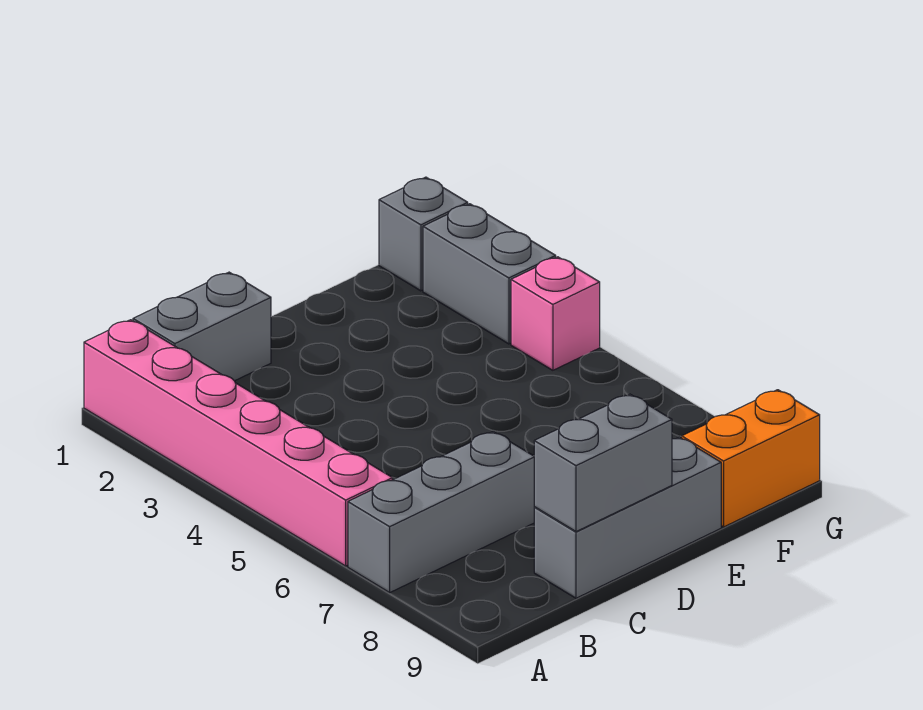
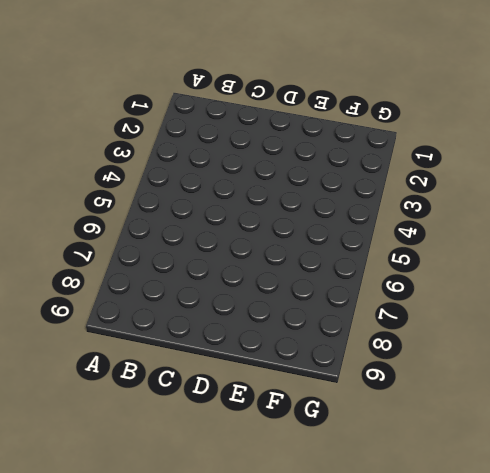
none -> pink brick A1:A6 level 1
none -> grey brick A7:C7 level 1

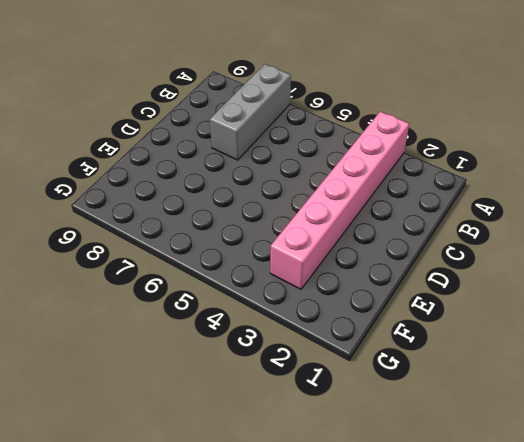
pink brick A3:F3 level 1 -> pink brick A1:A6 level 1
none -> grey brick B1:C1 level 1
none -> grey brick C9:E9 level 1

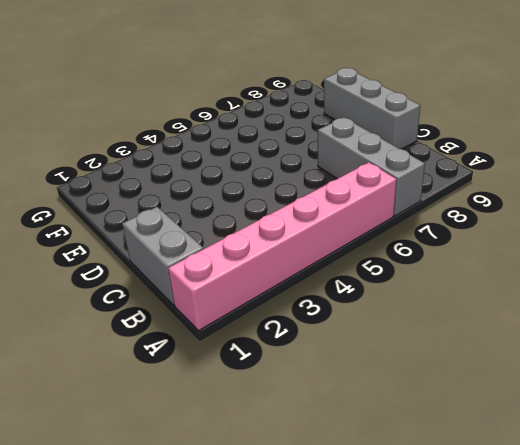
none -> orange brick F9:G9 level 1
none -> grey brick G1 level 1

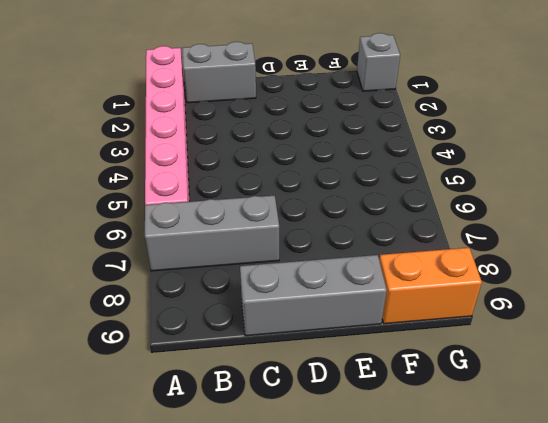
none -> grey brick G2:G3 level 1
none -> pink brick G4 level 1

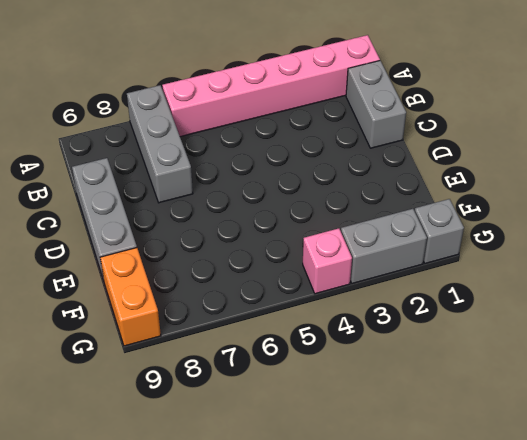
none -> grey brick C9:D9 level 2

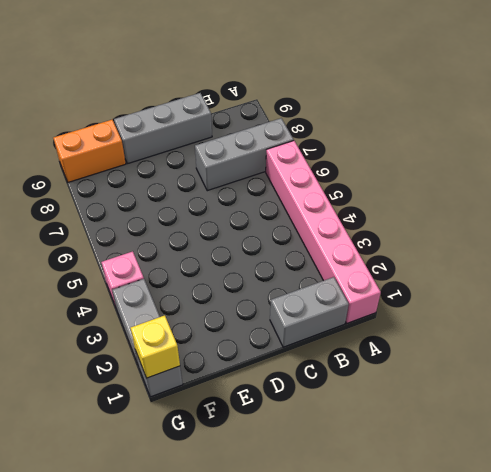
yellow brick G1 level 2 -> none
none -> grey brick C9:D9 level 2

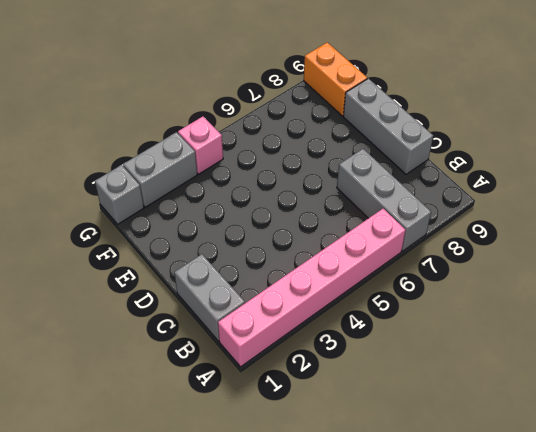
none -> grey brick C9:D9 level 2

